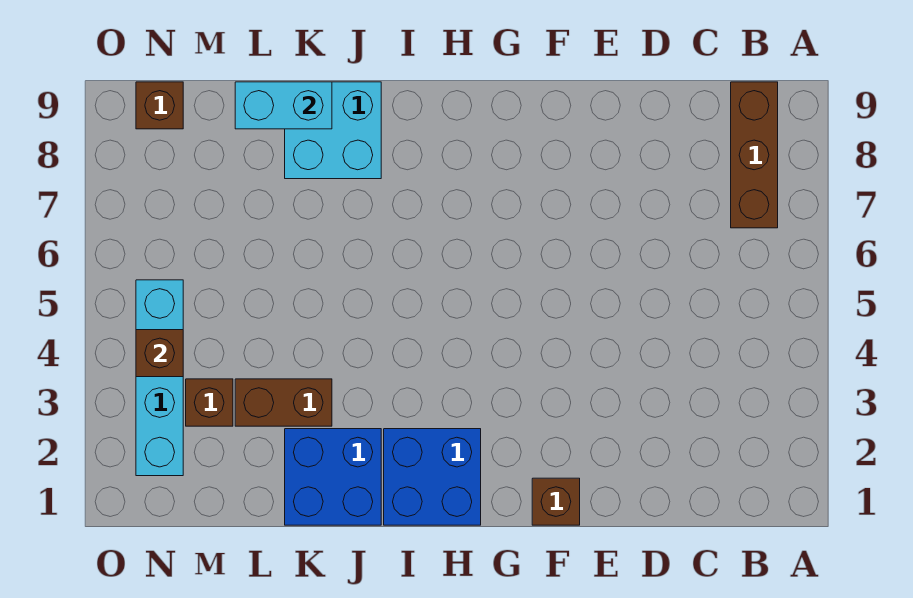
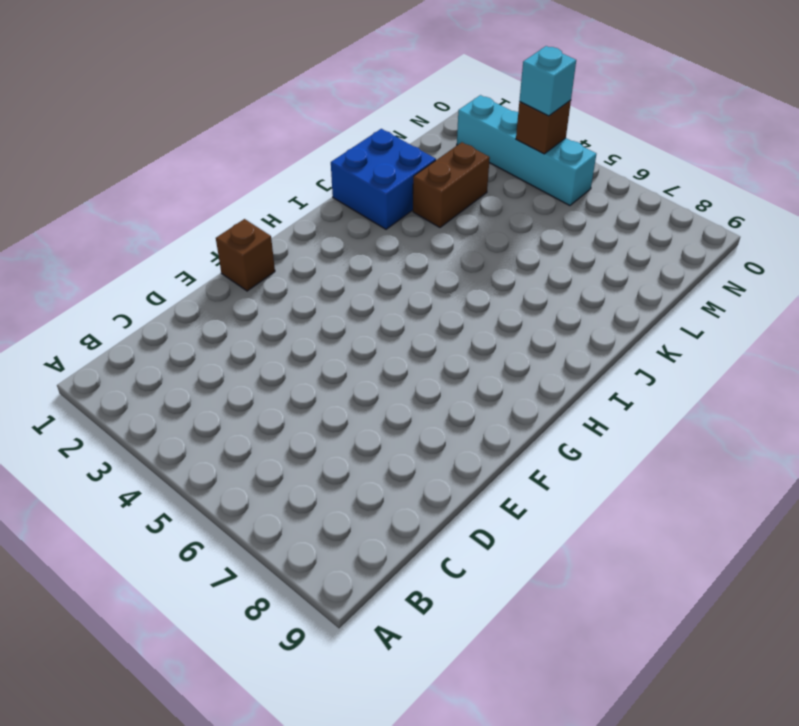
cyan brick N4 level 3 -> none
none -> brown brick B7:B9 level 1
none -> blue brick H1:I2 level 1

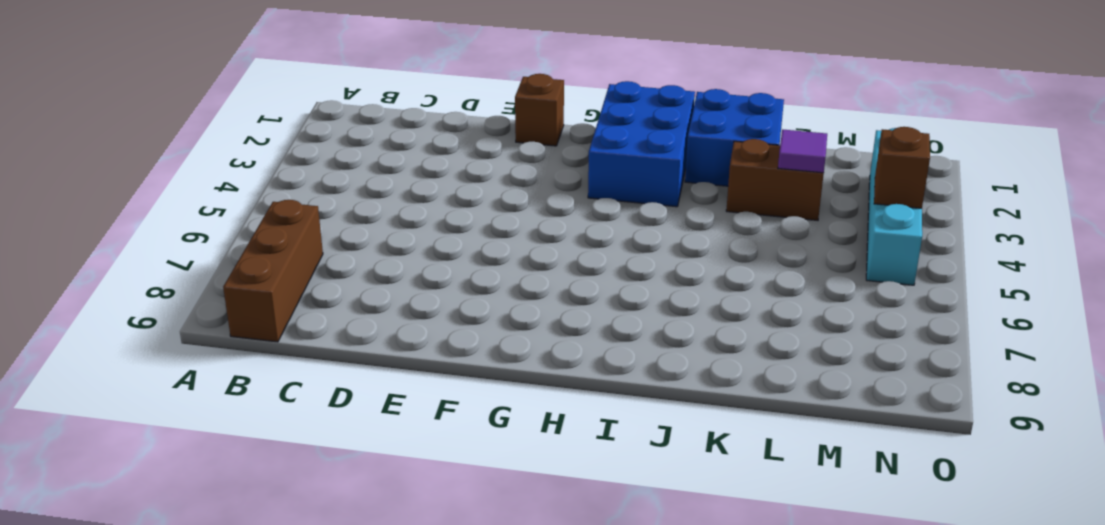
blue brick H1:I3 level 1 -> blue brick H1:I2 level 1
purple tile L3 level 2 -> none
none -> cyan brick J8:K9 level 1
none -> brown brick M3 level 1

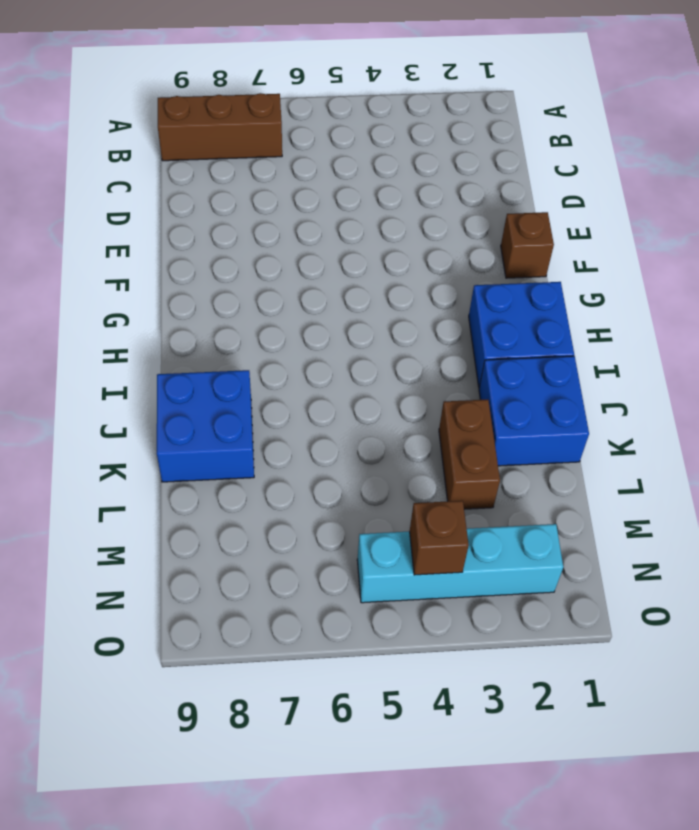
blue brick J8:K9 level 1 -> cyan brick J8:K9 level 1
none -> brown brick M3 level 1
none -> brown brick N9 level 1

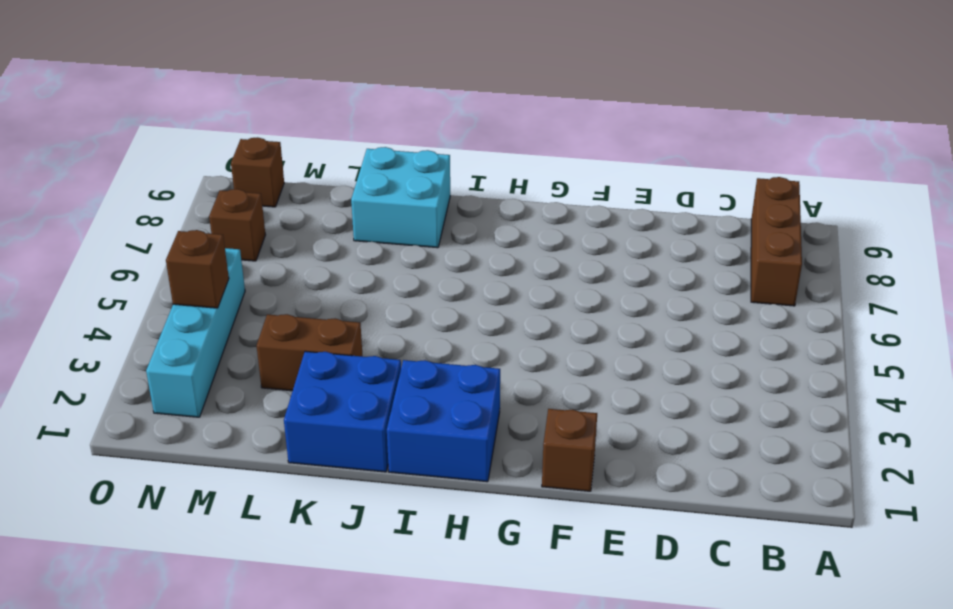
brown brick N7 level 1 -> brown brick M3 level 1
none -> cyan brick K9:L9 level 2

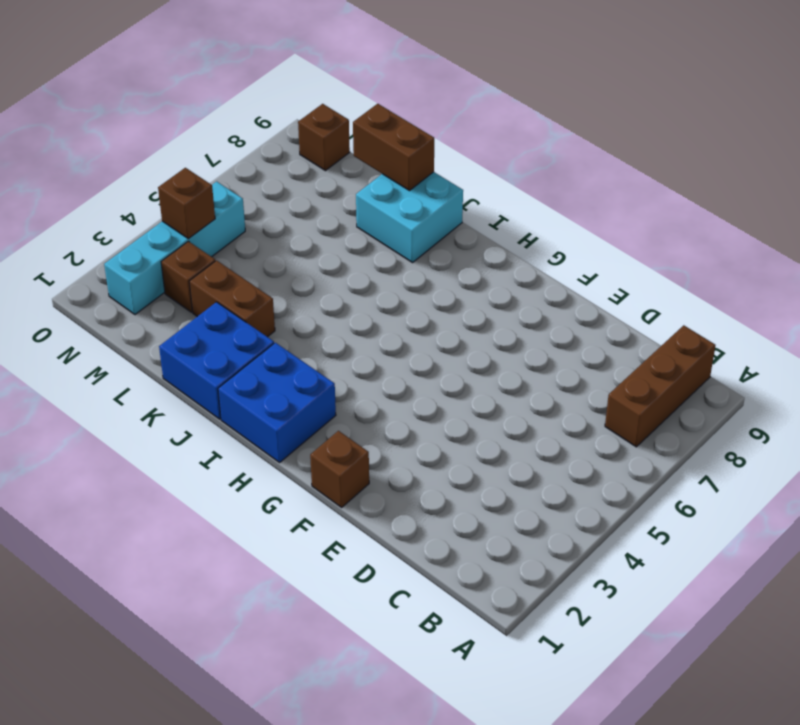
brown brick K9:L9 level 2 -> cyan brick K9:L9 level 2

